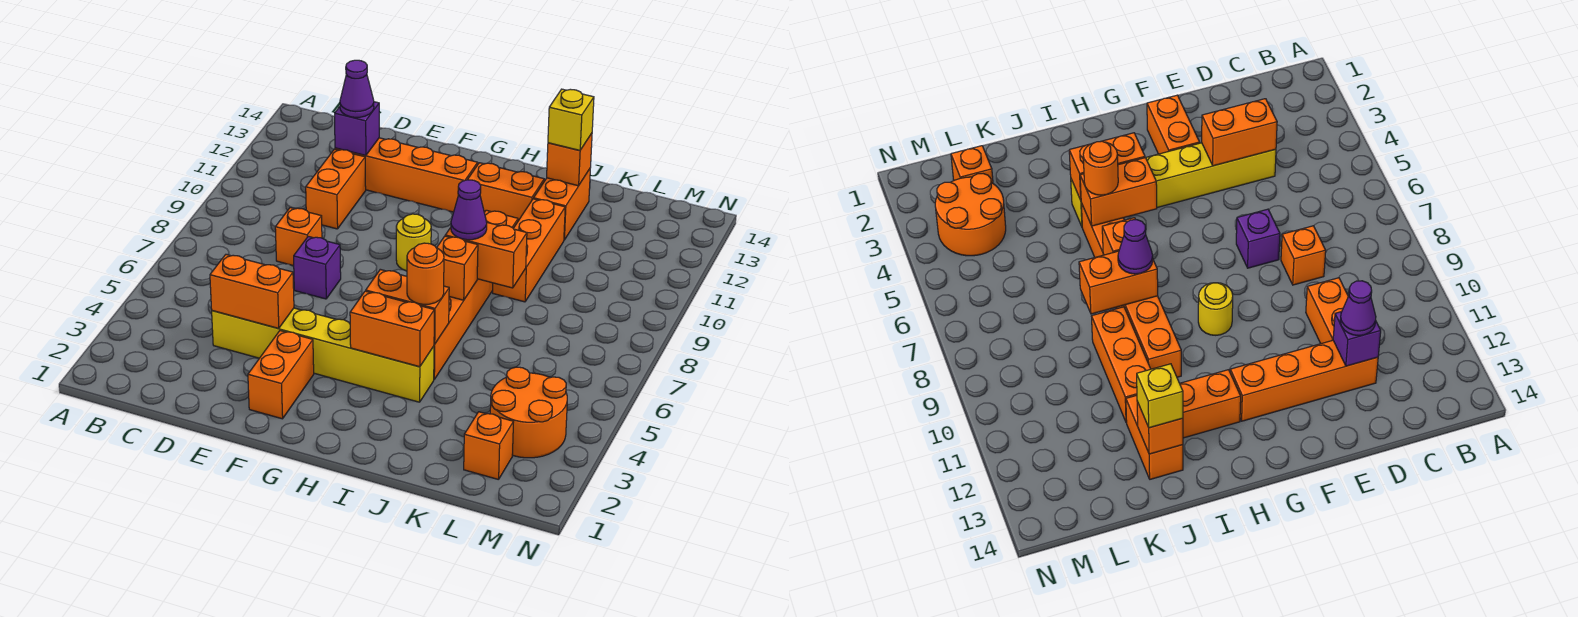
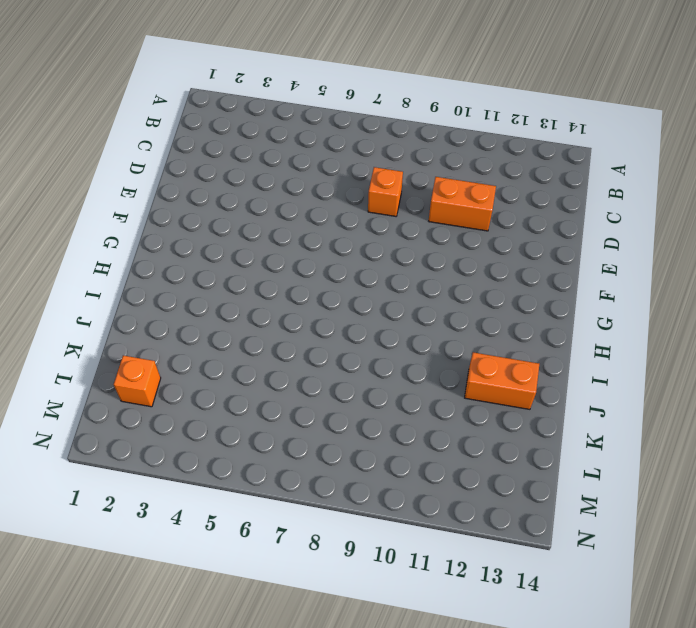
none -> yellow brick D4:I4 level 1
none -> orange brick D12:G12 level 1
none -> purple brick E7 level 1

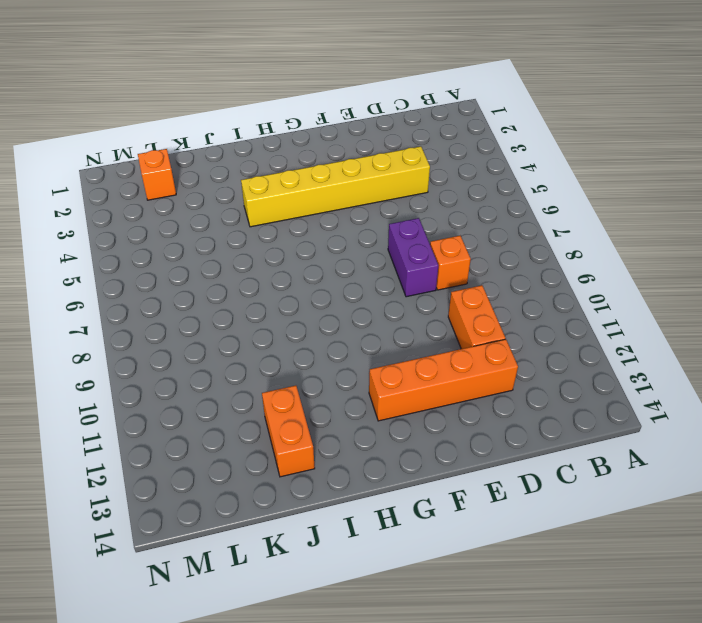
purple brick E7:E8 level 1 -> purple brick E7 level 1
none -> orange brick F2:F3 level 1
none -> yellow round brick G9 level 1
none -> orange brick H12:I12 level 1

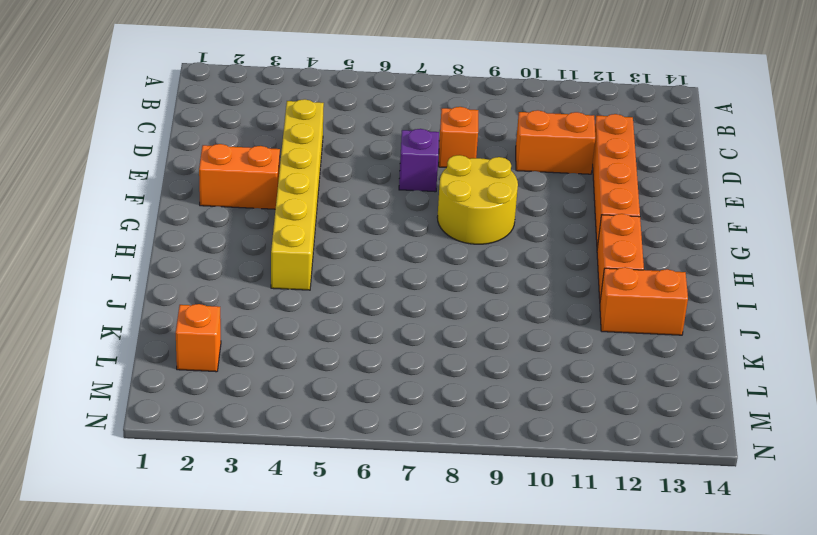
yellow round brick F8:G9 level 1 -> yellow round brick G9 level 1
none -> orange brick I5:I10 level 1
none -> orange brick J9:J11 level 1
none -> orange round brick L3:M4 level 1

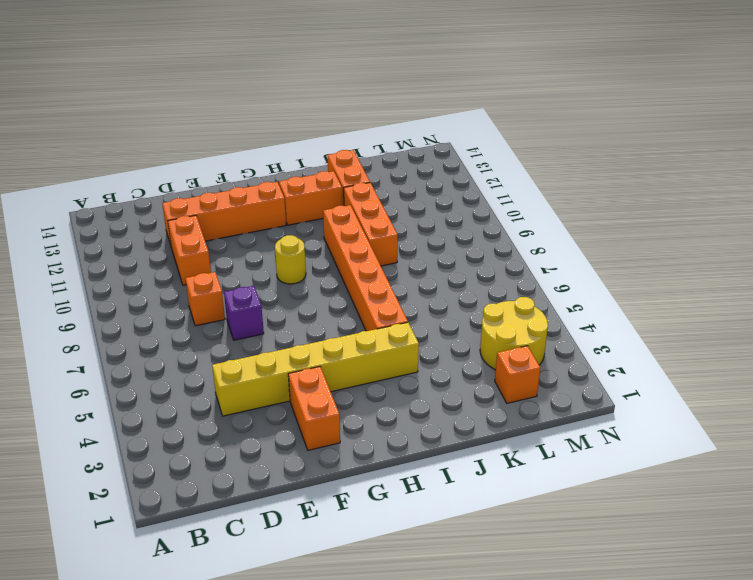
yellow round brick L3:M4 level 1 -> orange round brick L3:M4 level 1
none -> orange brick D4:E4 level 2
none -> purple brick D12 level 2
none -> orange brick H4:I4 level 2

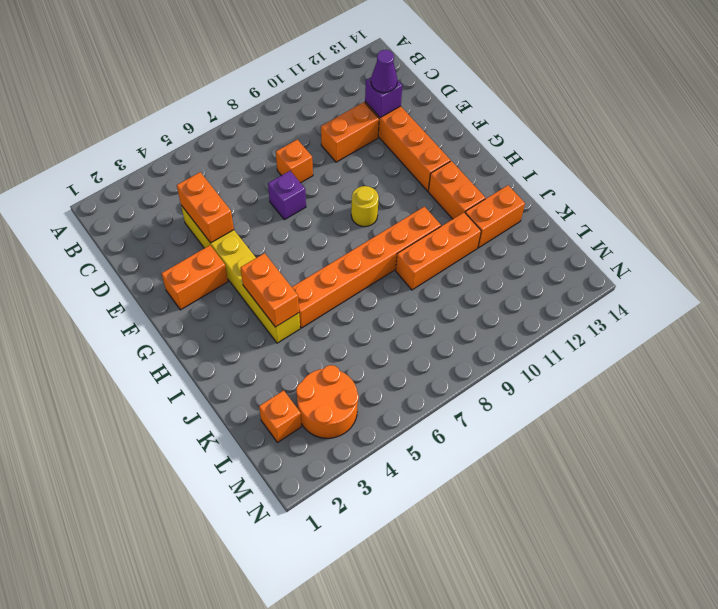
none -> orange brick H5:I5 level 2
none -> orange brick I7 level 2
none -> orange brick I8:J8 level 2

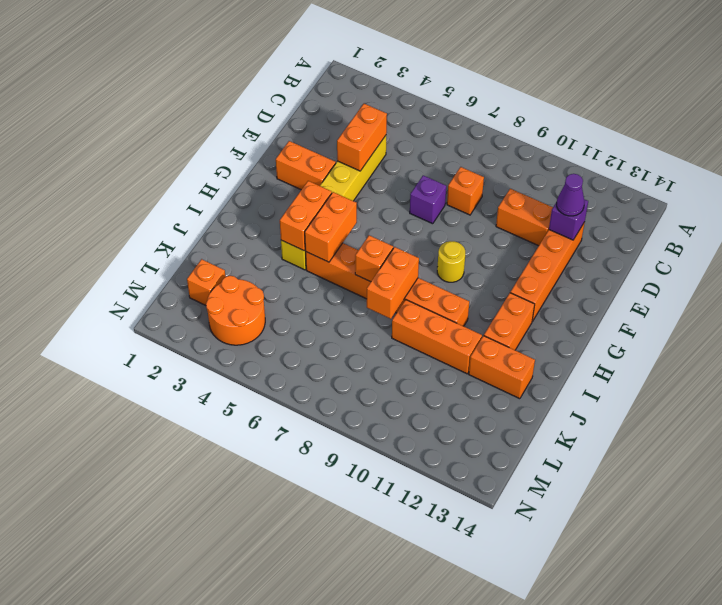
none -> orange brick J13 level 2
none -> orange round brick I5 level 3
none -> purple cone I8 level 3

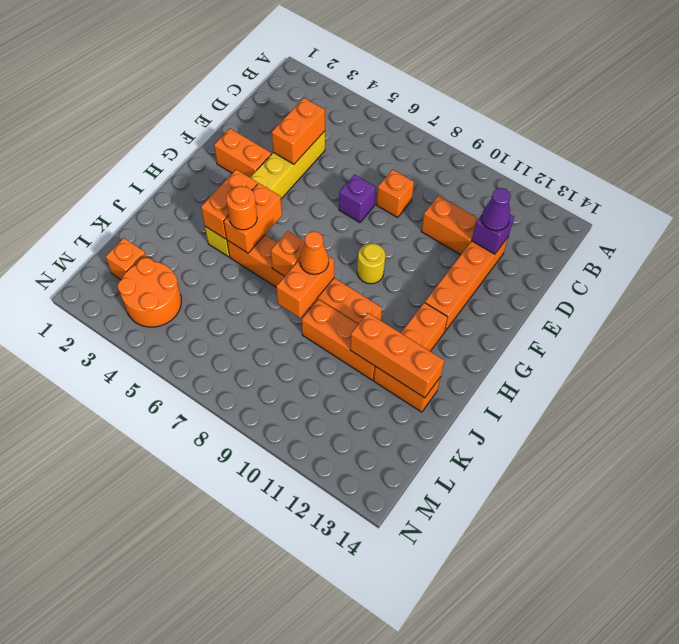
orange cone I8 level 3 -> purple cone I8 level 3
orange brick J11:J13 level 2 -> orange brick J13 level 2
none -> yellow brick J13 level 3

